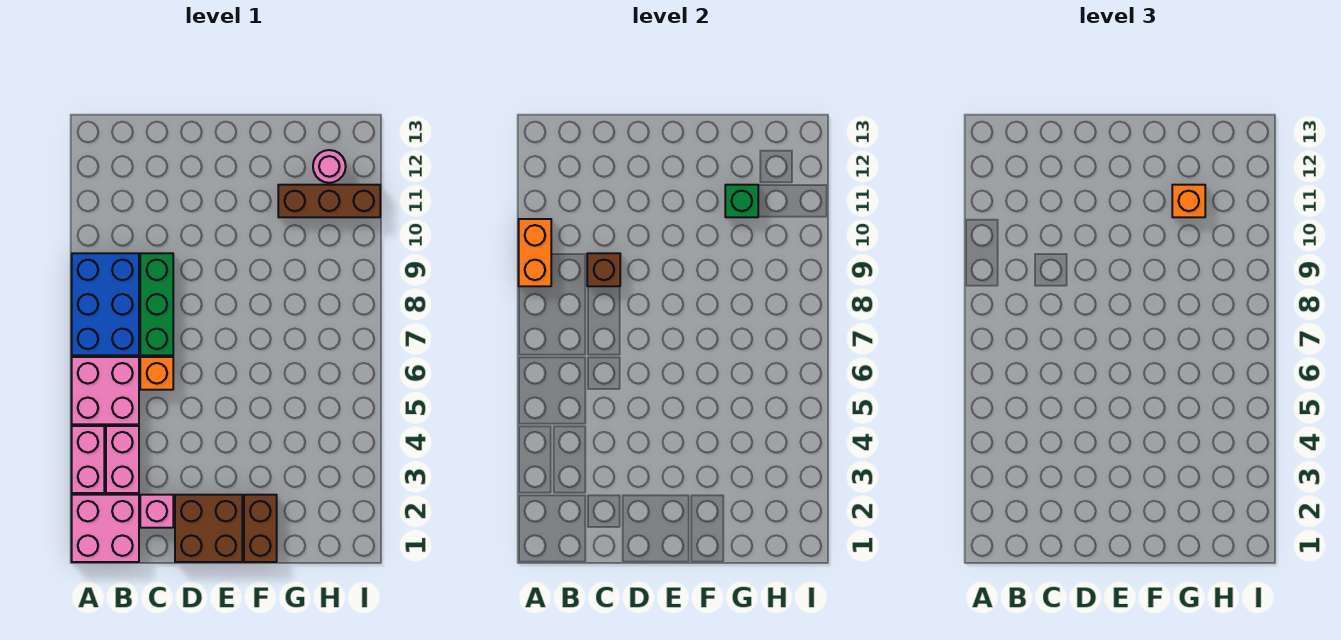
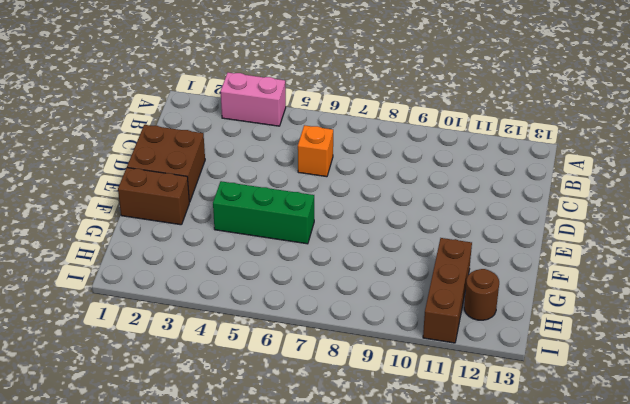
green brick F4:F6 level 1 -> green brick C7:C9 level 1
brown round brick H12 level 1 -> pink round brick H12 level 1
none -> pink brick A1:B2 level 1
none -> pink brick A5:B6 level 1
none -> blue brick A7:B9 level 1

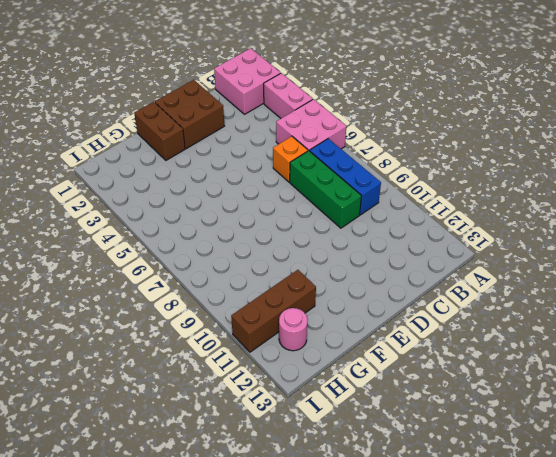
blue brick B7:B9 level 1 -> blue brick A7:B9 level 1
none -> pink brick B3:B4 level 1
none -> pink brick C2 level 1
none -> orange brick A9:A10 level 2

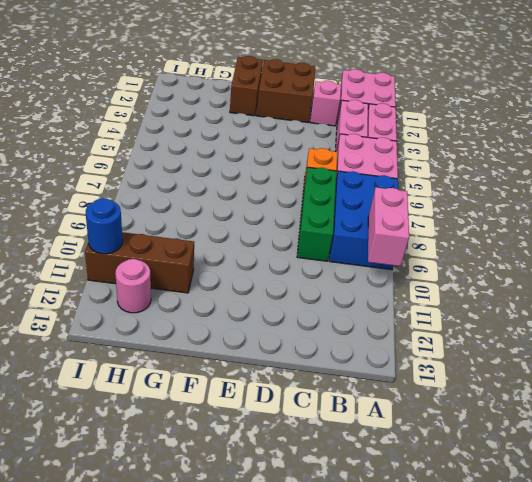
pink brick A9:A10 level 2 -> orange brick A9:A10 level 2
blue round brick I11 level 2 -> none
none -> brown brick C9 level 2
none -> green brick G11 level 2
none -> orange brick G11 level 3

